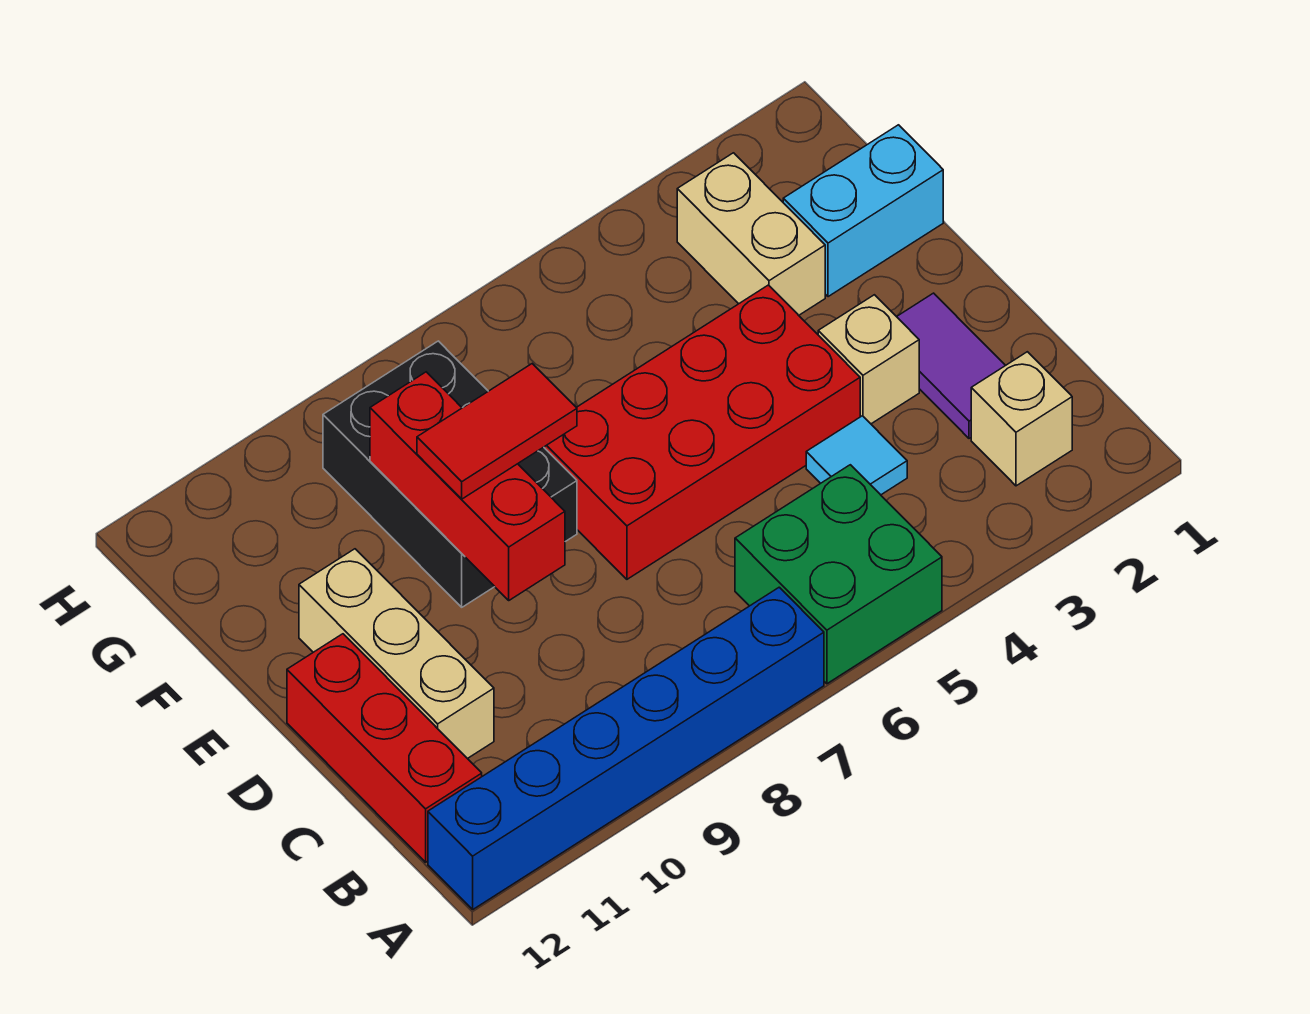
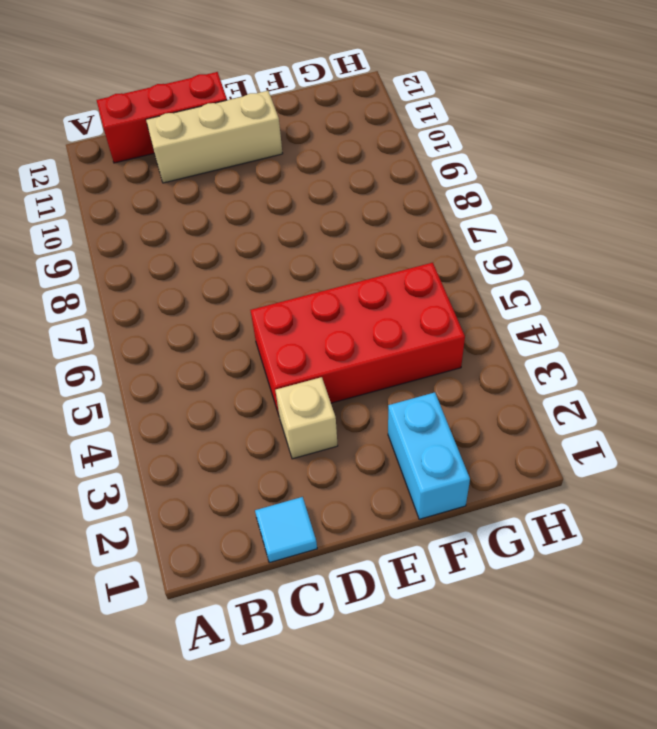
cyan tile C1 level 1 -> cyan tile C4 level 1
red brick D4:G5 level 1 -> red brick D4:E7 level 1
none -> green brick A5:B6 level 1
none -> blue brick A7:A12 level 1
none -> tan brick B2 level 1

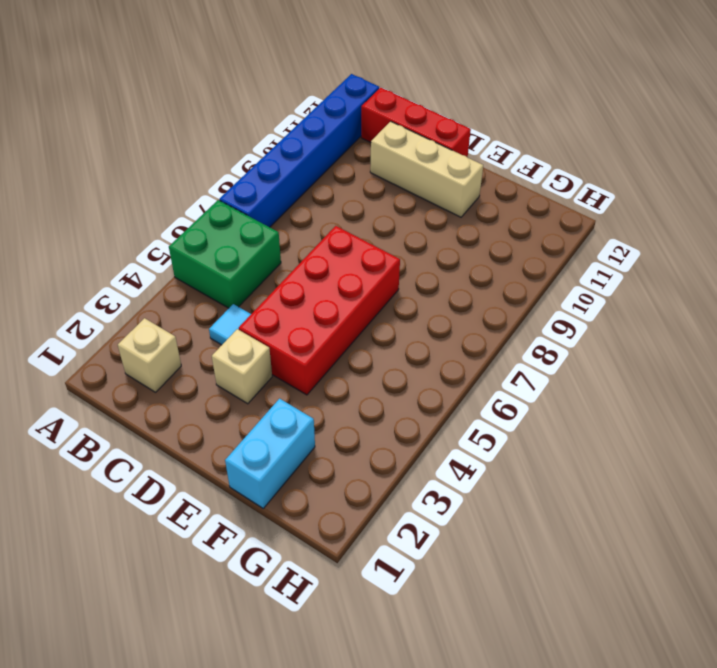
none -> purple tile C2:D2 level 1
none -> black brick E8:G9 level 1
none -> tan brick F3:G3 level 1

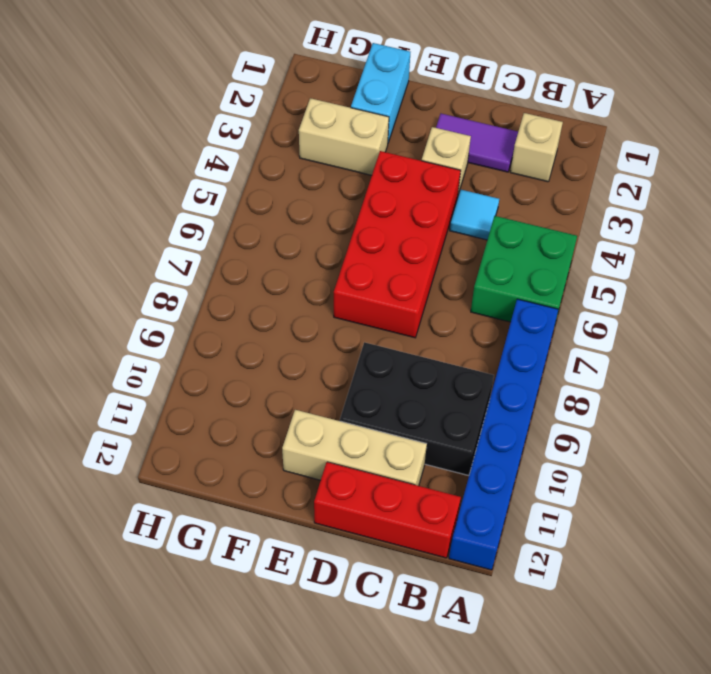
black brick B9:D10 level 1 -> black brick E8:G9 level 1
none -> red brick D9:F9 level 2
none -> red tile E8:E9 level 3

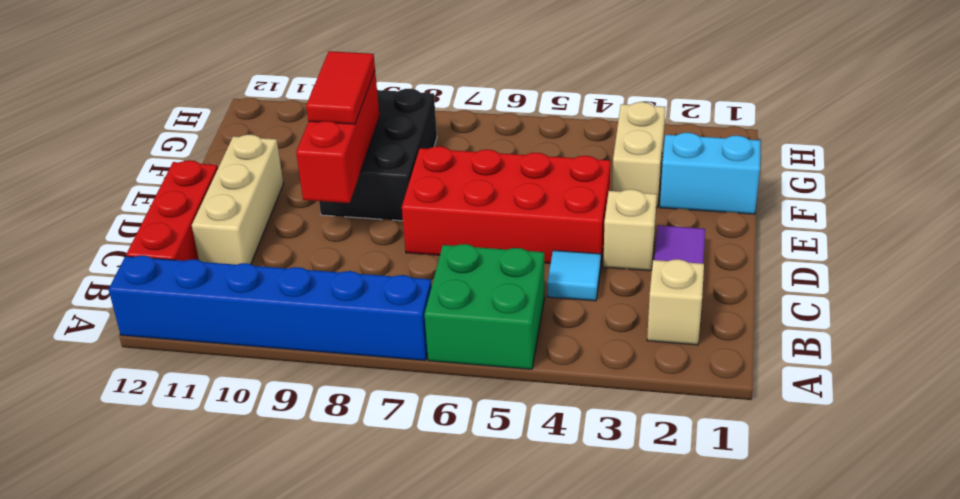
red tile E9:F9 level 3 -> red tile E8:E9 level 3

